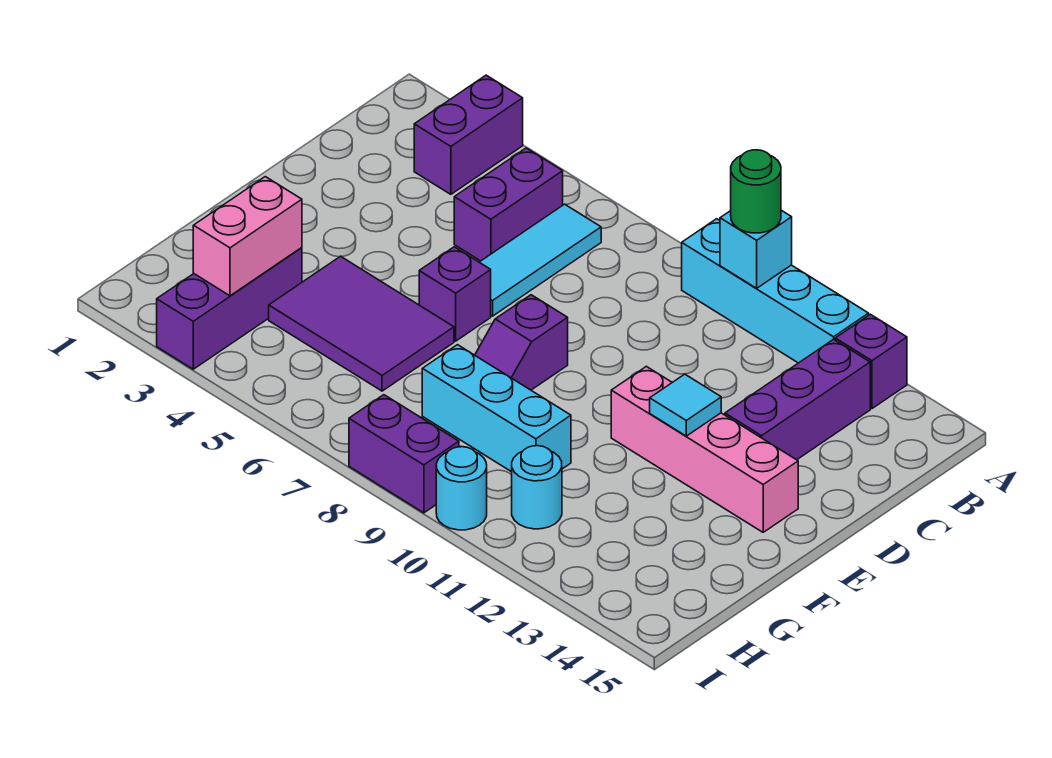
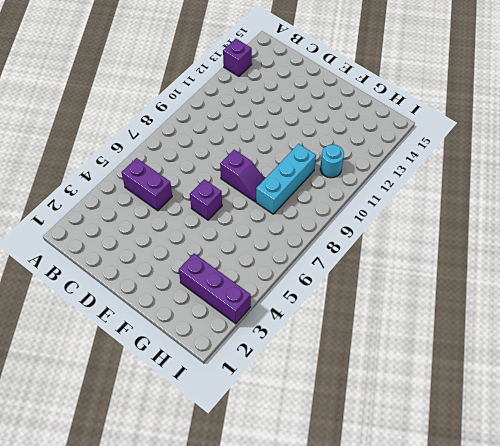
none -> purple brick A3:B3 level 1
none -> cyan brick A9:A12 level 1
none -> cyan tile B6:D6 level 1

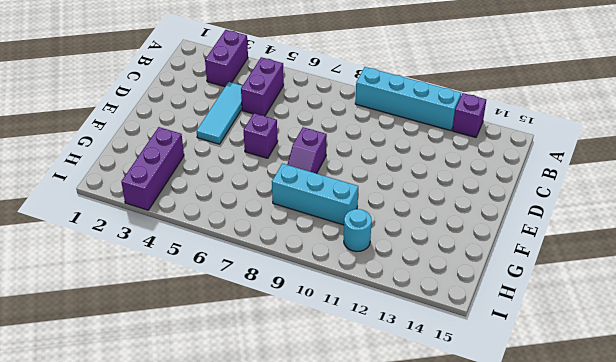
cyan tile C4:E4 level 1 -> cyan tile B6:D6 level 1
none -> purple brick B13:D13 level 1
none -> pink brick E11:E14 level 1
none -> purple tile F4:G6 level 1

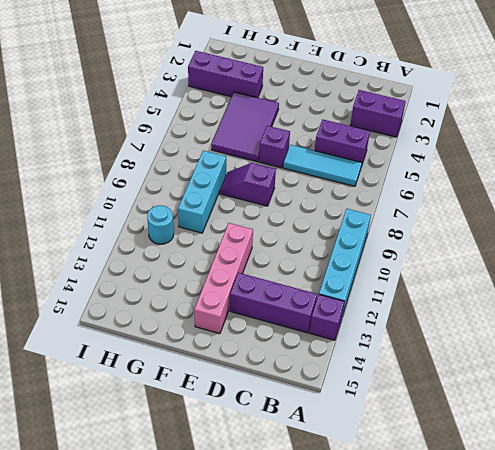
none -> purple brick I8:I9 level 1
none -> cyan round brick I10 level 1
none -> cyan brick A10 level 2

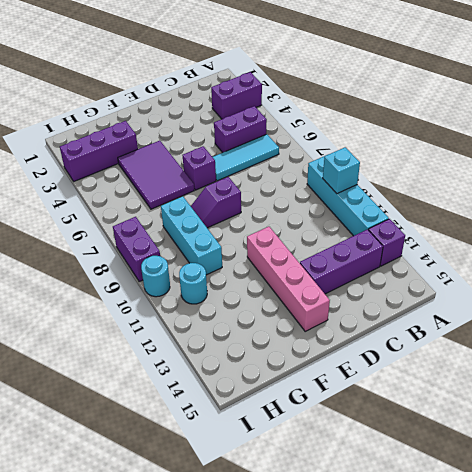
none -> cyan tile E12 level 2
none -> pink brick G3:H3 level 2
none -> green round brick A10 level 3

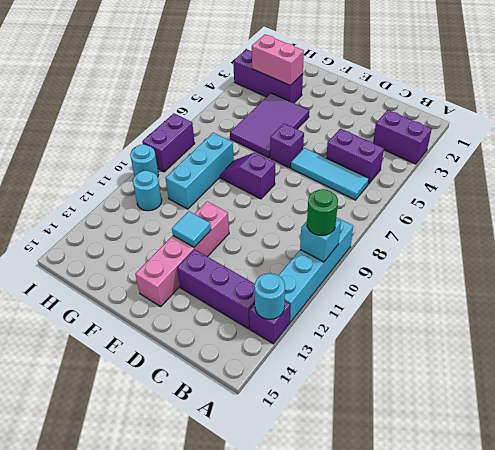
cyan round brick A13 level 2 -> none

